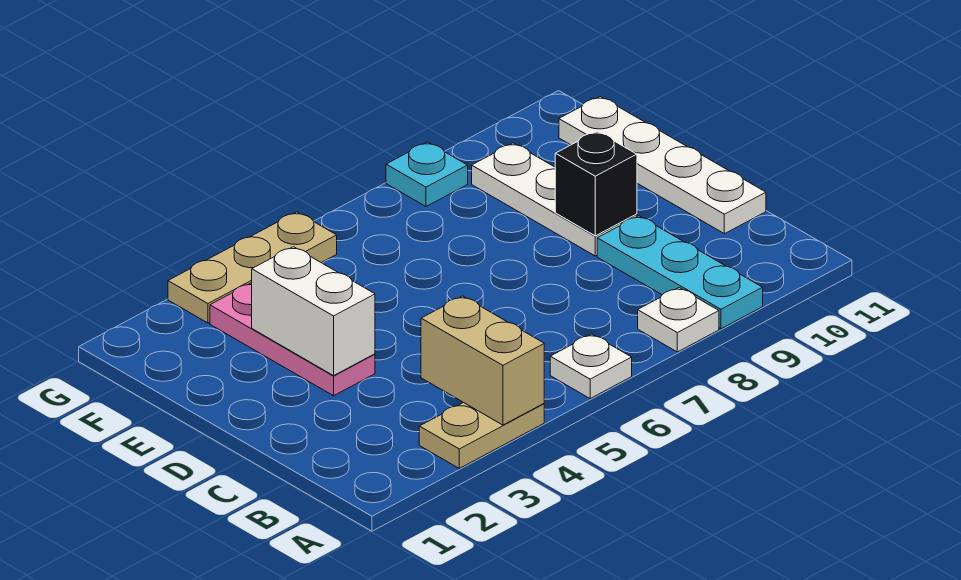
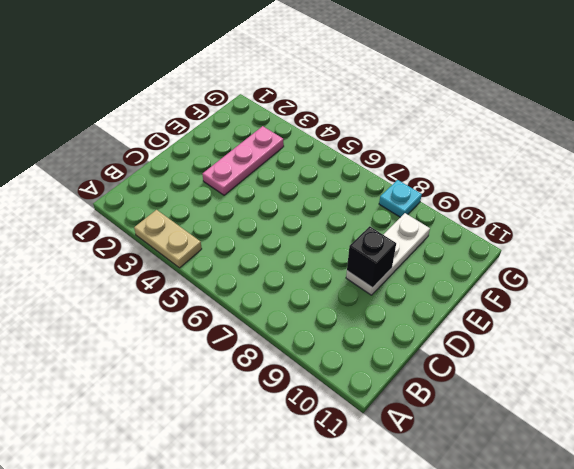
none -> white plate A6 level 1
none -> white plate A8 level 1
none -> cyan plate A9:C9 level 1

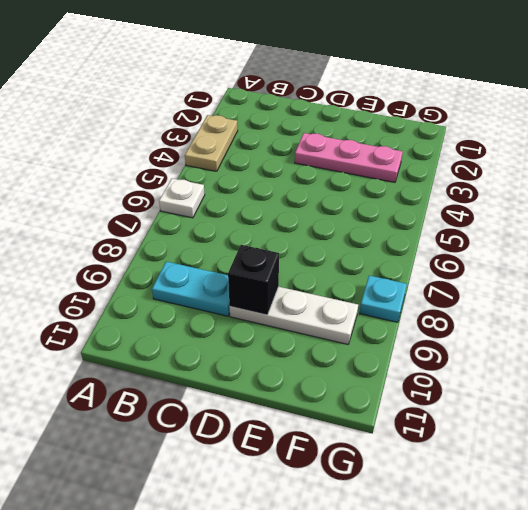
cyan plate B9:C9 level 1 -> cyan plate A9:C9 level 1
none -> white plate A8 level 1
none -> white plate C11:F11 level 1
none -> tan plate G3:G5 level 1

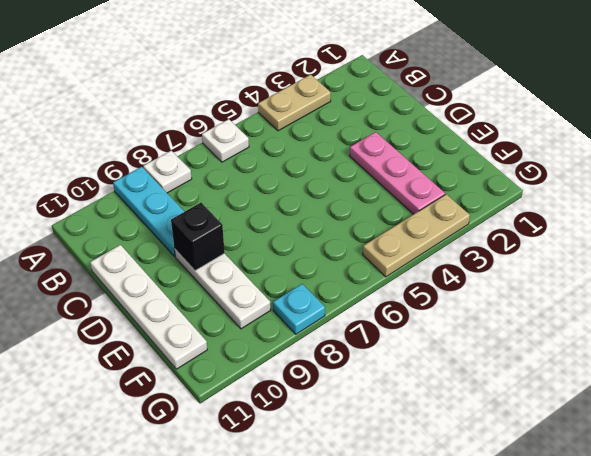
none -> tan brick A4:B4 level 2
none -> white brick D3:E3 level 2

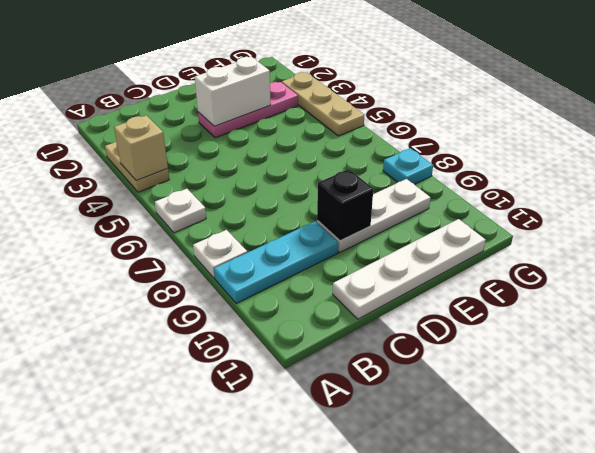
tan brick A4 level 2 -> tan brick A4:B4 level 2

